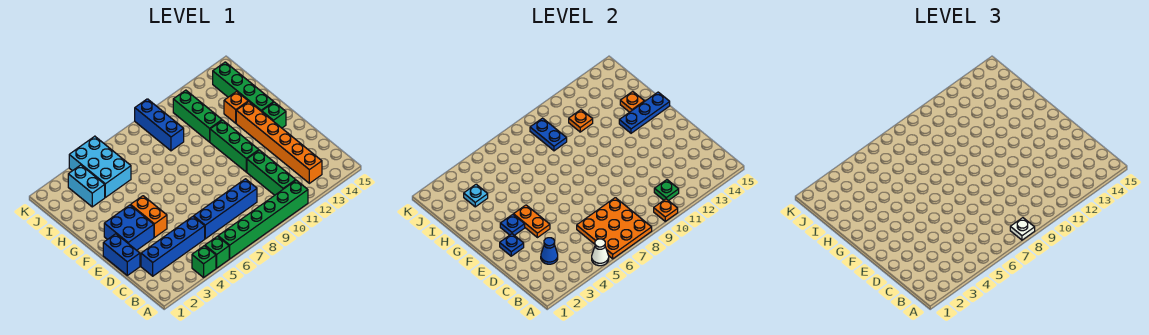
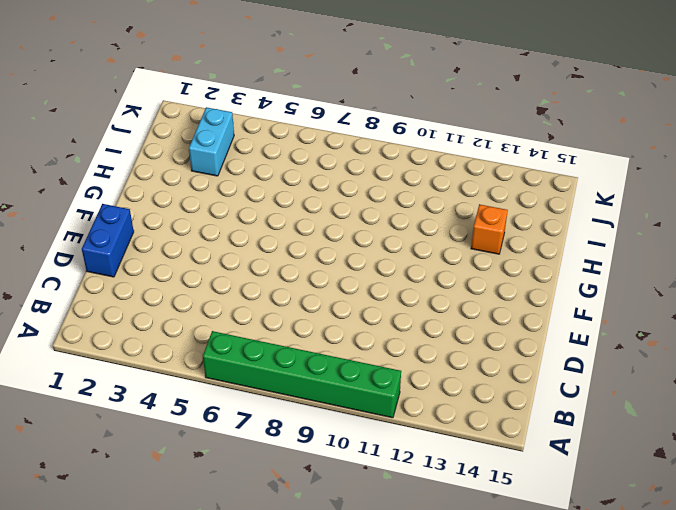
none -> green brick A4 level 1
none -> green brick A5 level 1
none -> green brick B11:D11 level 1
none -> orange brick B13:G13 level 1

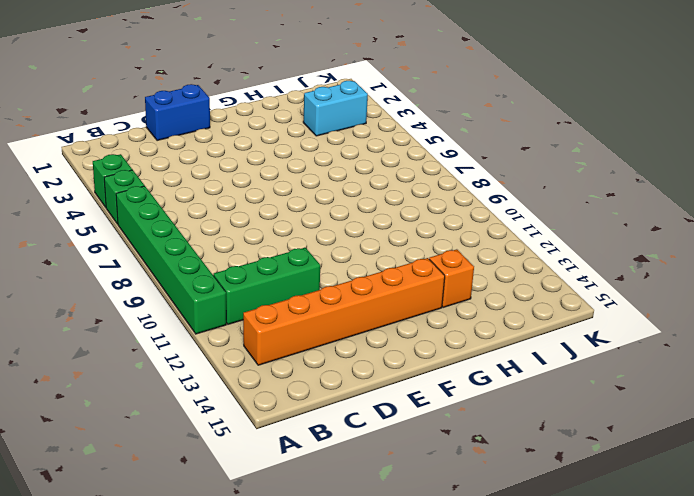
none -> blue brick C2:C5 level 1
none -> blue brick C6:C9 level 1
none -> blue brick E2:F3 level 1
none -> orange brick E4:F4 level 1

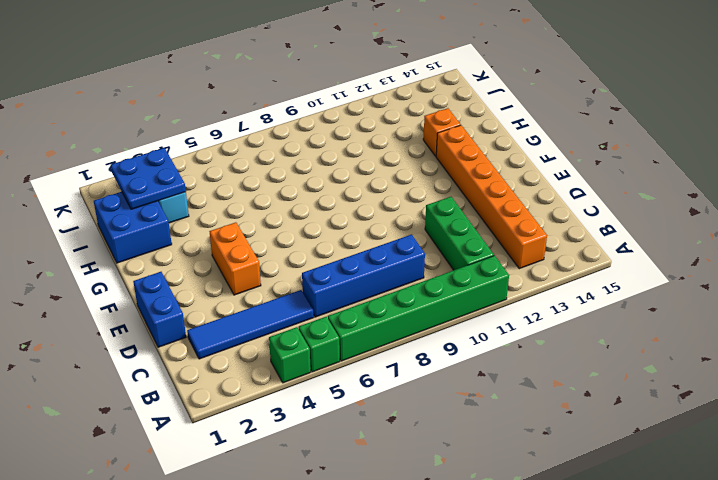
blue tile C2:C5 level 1 -> blue brick C2:C5 level 1
blue brick H1:I2 level 1 -> blue brick E2:F3 level 1
blue plate I2:J3 level 2 -> cyan plate I3 level 2
none -> green brick E11:G11 level 1
none -> green brick F14 level 1
none -> green brick G14:J14 level 1
none -> green brick H11:J11 level 1

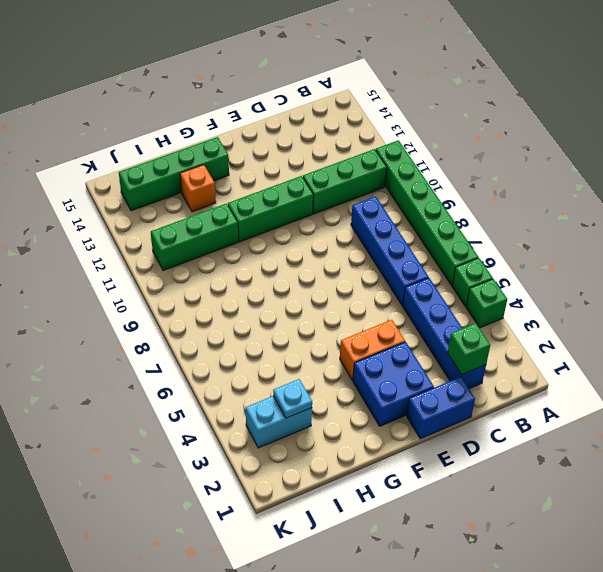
green brick C2 level 2 -> green brick F14 level 1
none -> orange brick B13:G13 level 1
none -> cyan brick I4:K5 level 1
none -> blue brick I9:K9 level 1
none -> white cone A5 level 2

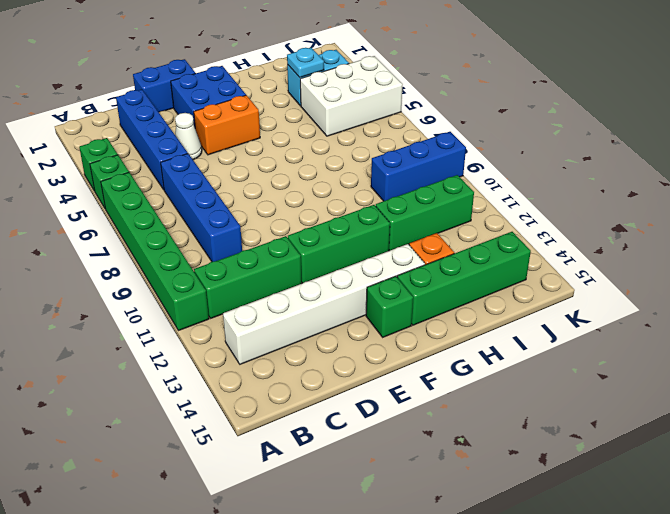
white brick B13:G13 level 1 -> orange brick B13:G13 level 1
white cone D4 level 1 -> white cone A5 level 2
white brick I4:K5 level 1 -> cyan brick I4:K5 level 1
none -> orange plate A6:C8 level 2
none -> orange plate A10 level 2
none -> green plate B11 level 2
none -> blue cone C3 level 2

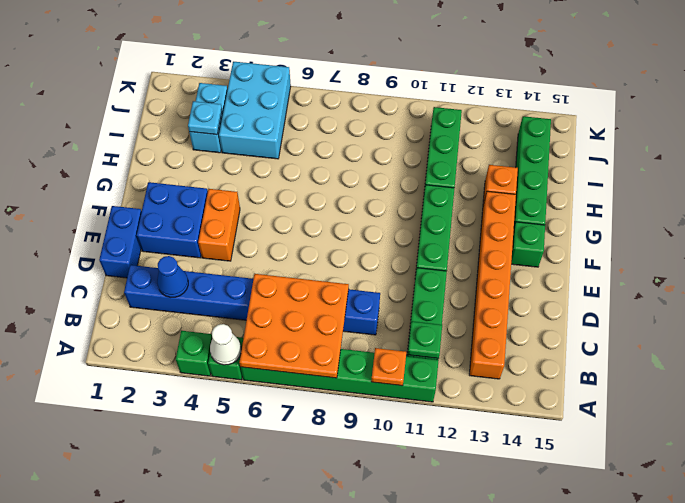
none -> blue brick I9:K9 level 1
none -> blue plate E2 level 2
none -> orange plate E4:F4 level 2
none -> blue plate F3 level 2

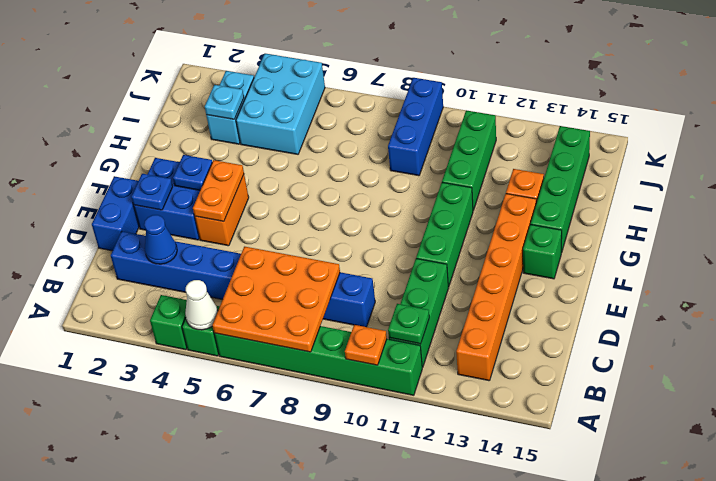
none -> blue plate G13:G15 level 2
none -> orange plate H14 level 2
none -> blue plate I9:J9 level 2
none -> orange plate I11 level 2

